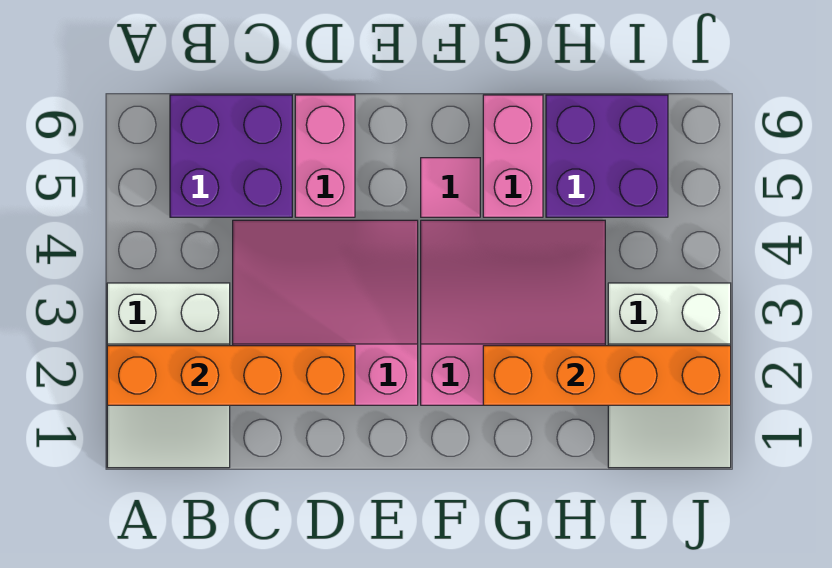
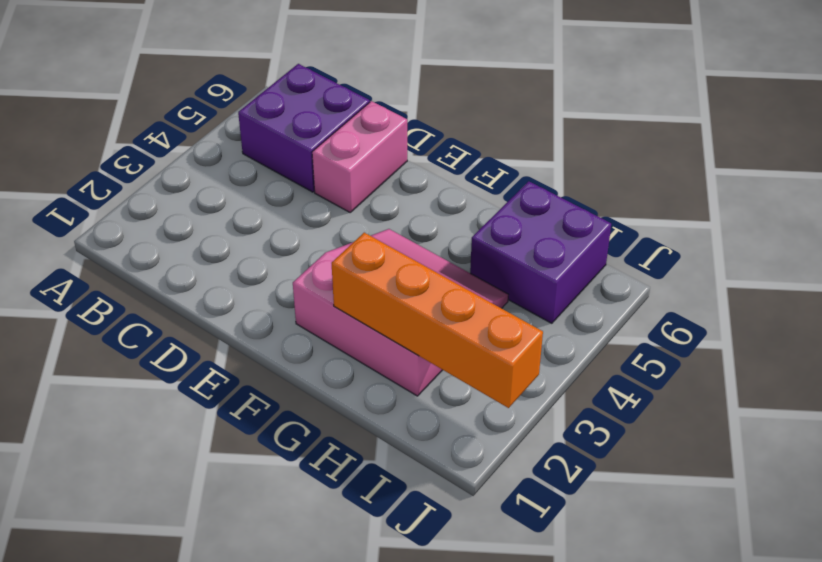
none -> white slope A1:B3 level 1 top 3
none -> pink slope C2:E4 level 1 top 2

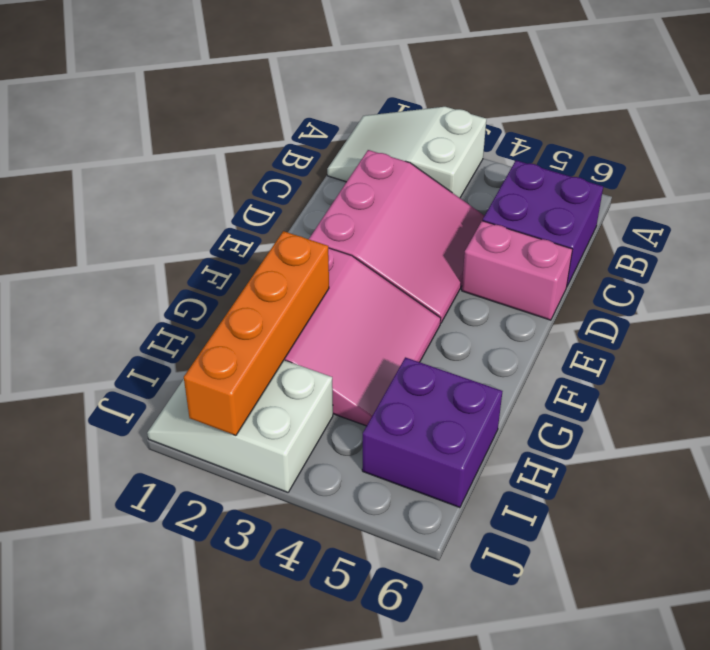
none -> pink tile F5 level 1
none -> pink brick G5:G6 level 1

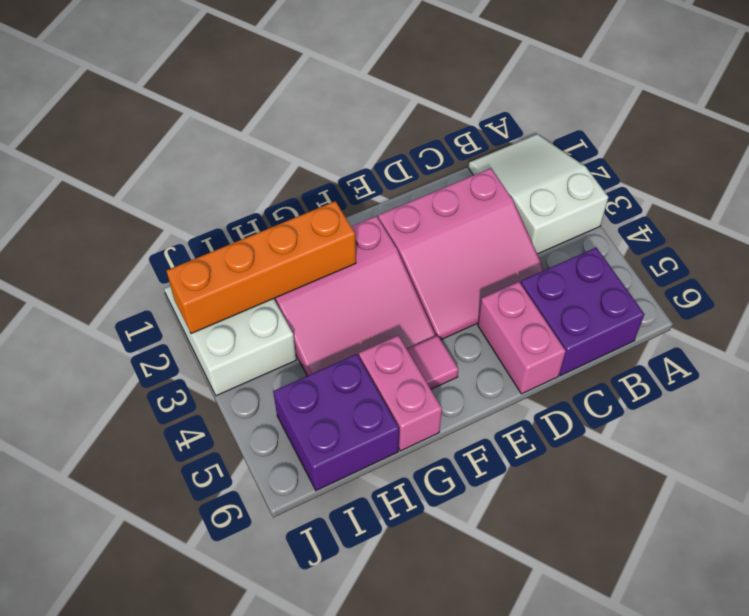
none -> orange brick A2:D2 level 2

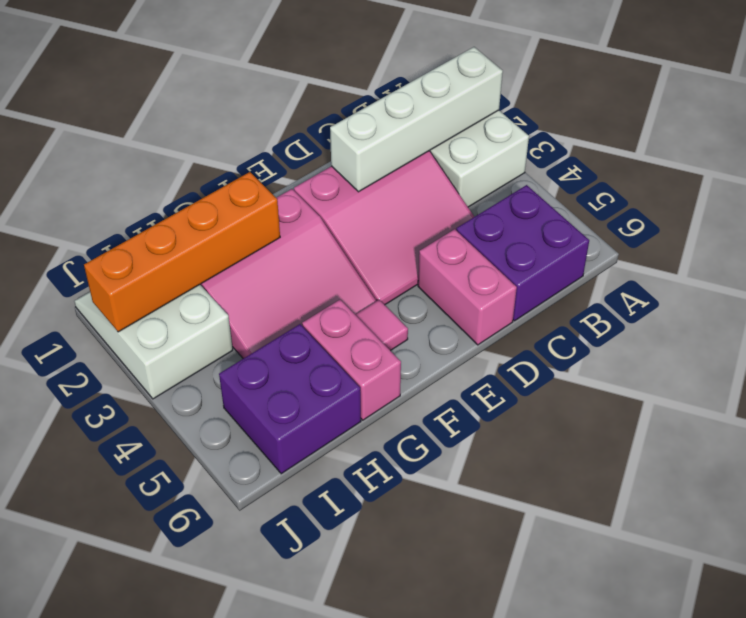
white brick A2:D2 level 2 -> orange brick A2:D2 level 2

